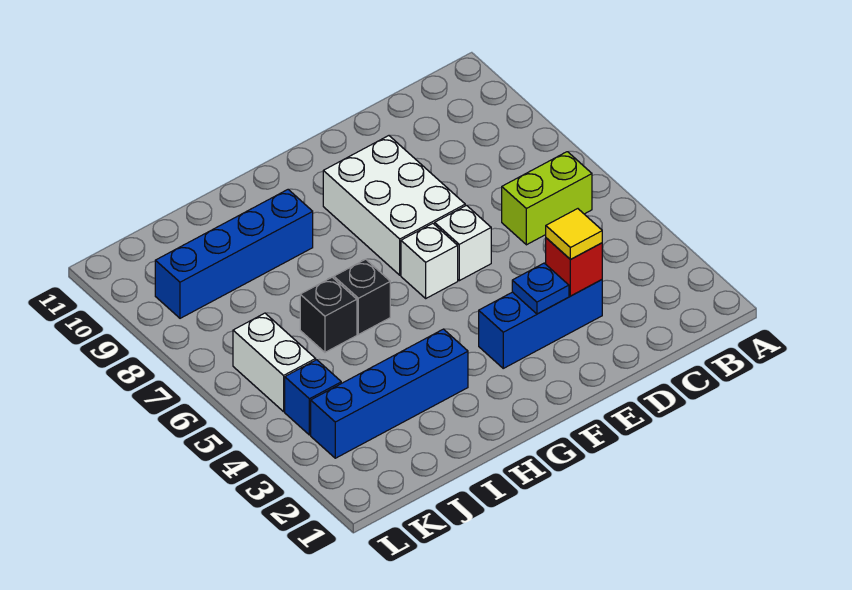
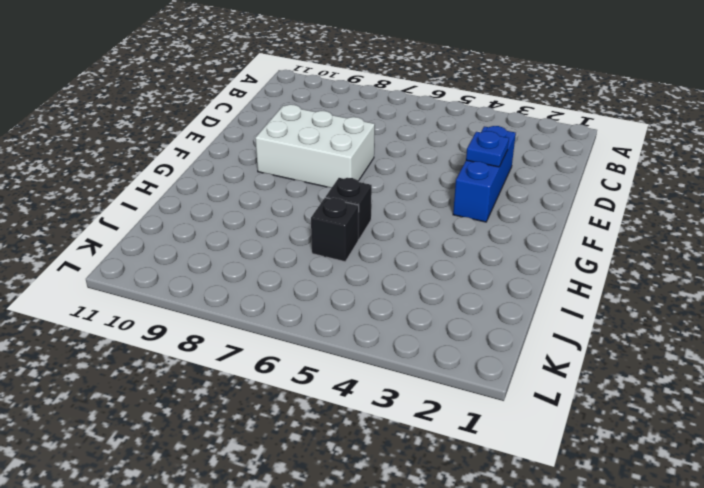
none -> lime brick B6:C6 level 1
none -> white brick E6 level 1
none -> white brick F6 level 1

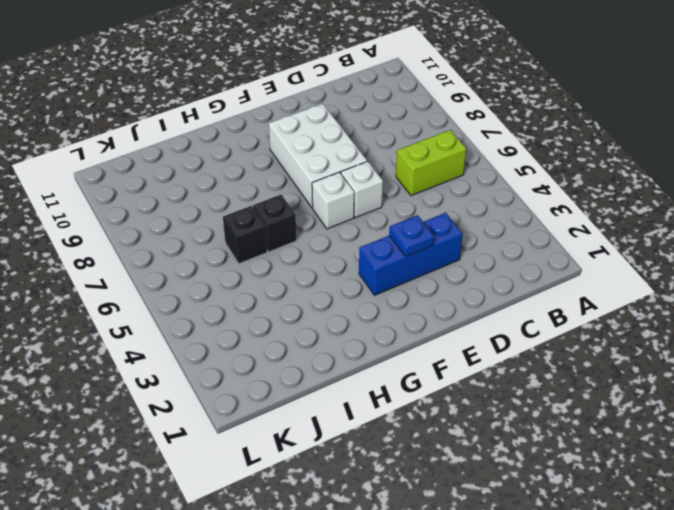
none -> blue brick H3:K3 level 1
none -> blue brick H9:K9 level 1
none -> blue brick K4 level 1

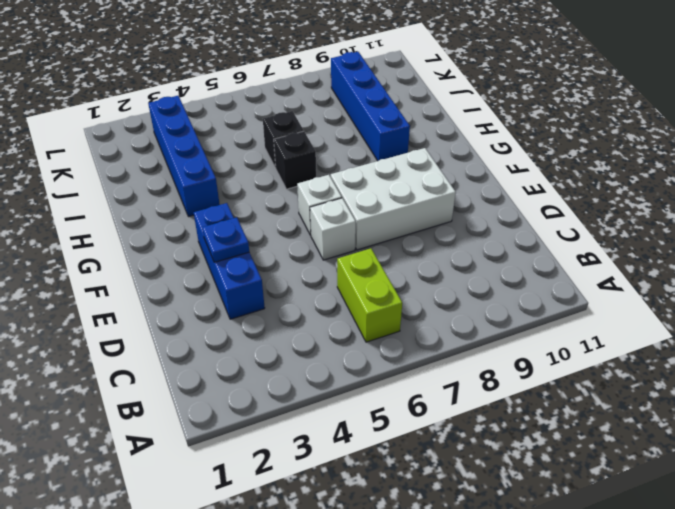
none -> blue brick K4 level 1
none -> white brick K5:K6 level 1
none -> red brick D3 level 2

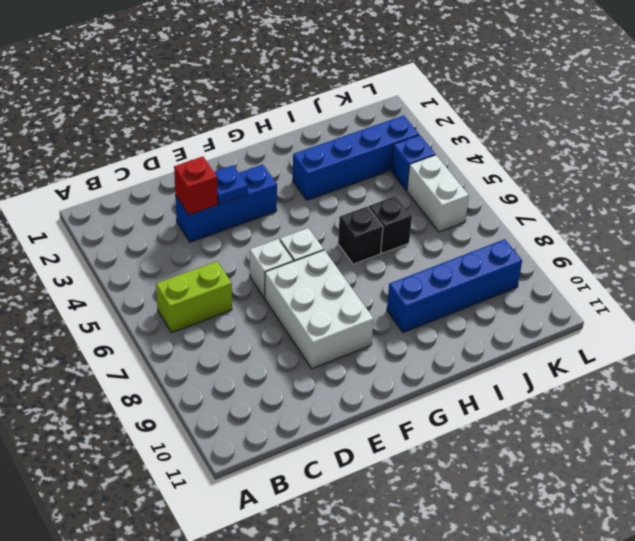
none -> yellow tile D3 level 3

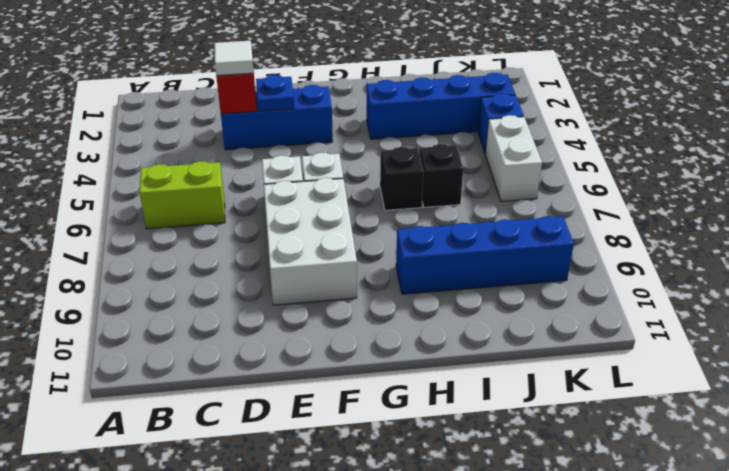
white tile D3 level 3 -> yellow tile D3 level 3

